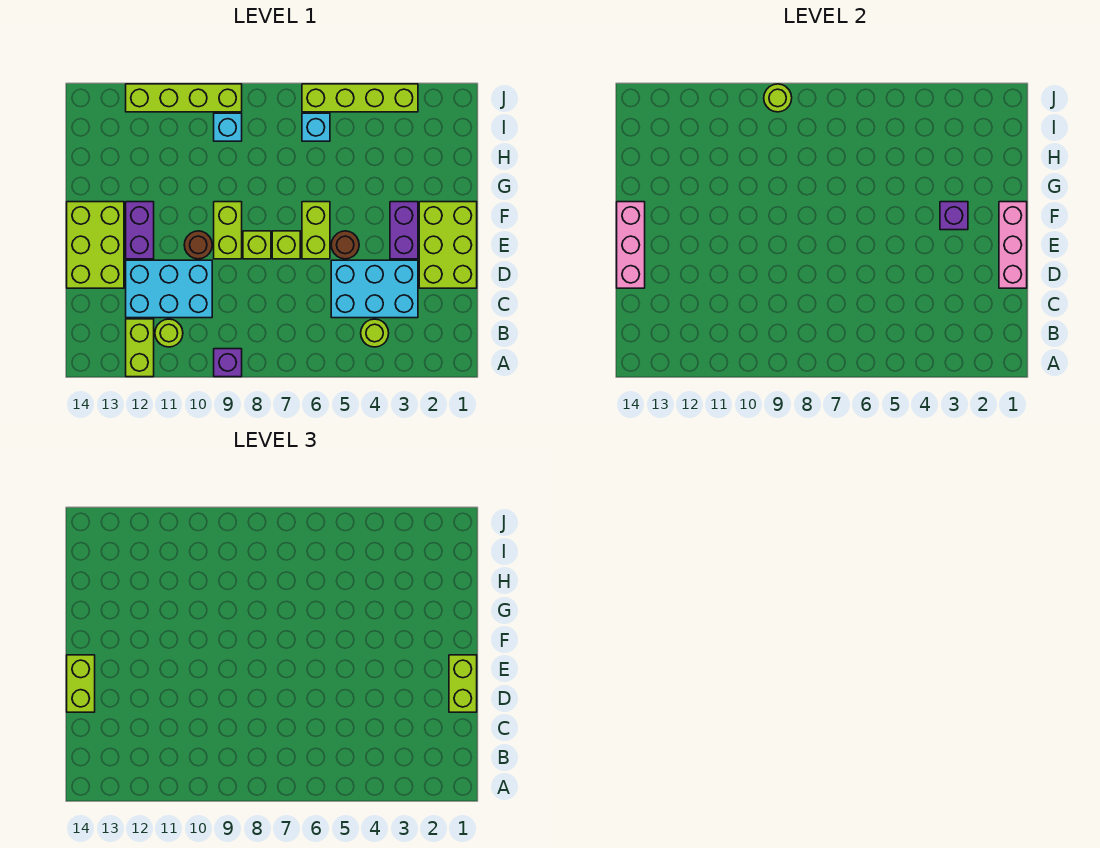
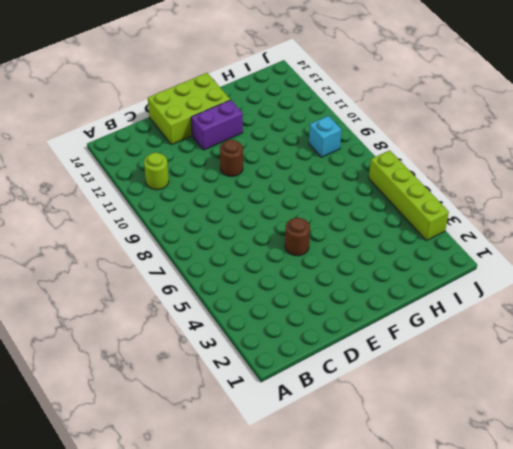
none -> purple brick A9 level 1
none -> lime brick A12:B12 level 1
none -> lime round brick B4 level 1

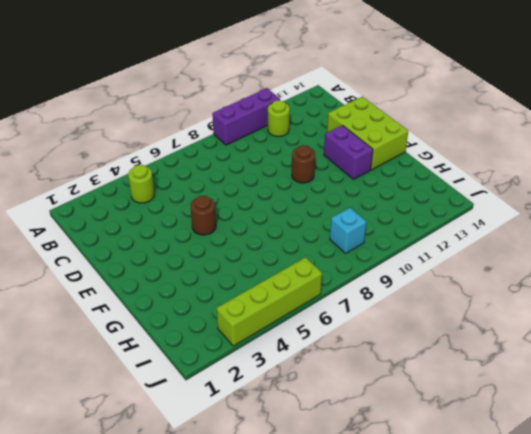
purple brick A9:A11 level 1 -> purple brick A9 level 1
none -> lime brick A12:B12 level 1
none -> cyan brick C3:D5 level 1
none -> cyan brick C10:D12 level 1

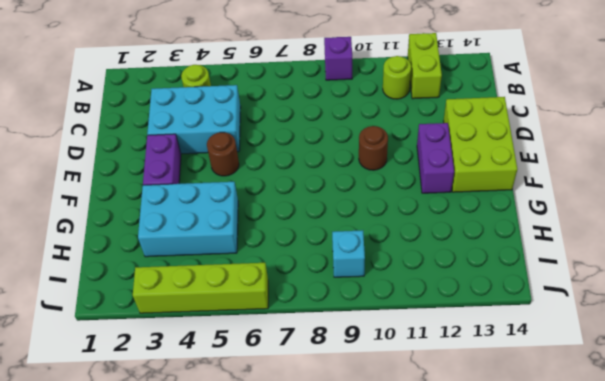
cyan brick G3:H5 level 1 -> cyan brick C10:D12 level 1
none -> lime brick D1:F2 level 1
none -> lime brick E6:F6 level 1
none -> lime brick E7 level 1

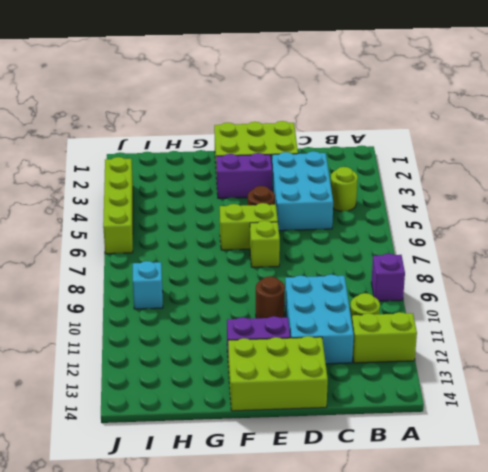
none -> lime brick E8 level 1
none -> lime brick E9:F9 level 1
none -> cyan brick I6 level 1

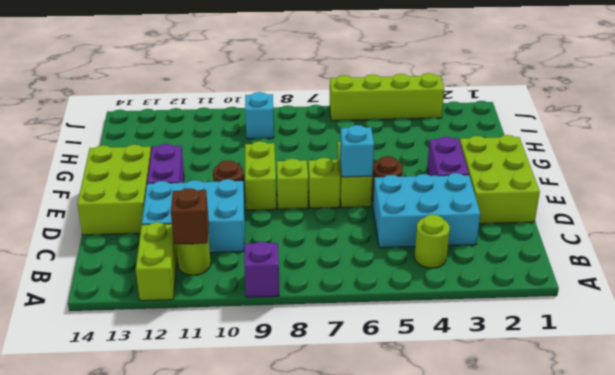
brown brick B11 level 2 -> none
cyan brick E6 level 2 -> cyan brick I6 level 1
none -> lime brick J9:J12 level 1
none -> pink brick D1:F1 level 2
none -> pink brick D14:F14 level 2

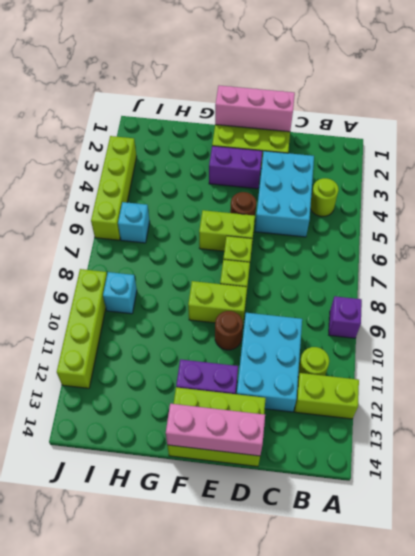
none -> purple brick F3 level 2
none -> lime round brick J9 level 2
none -> lime brick D1:E1 level 3

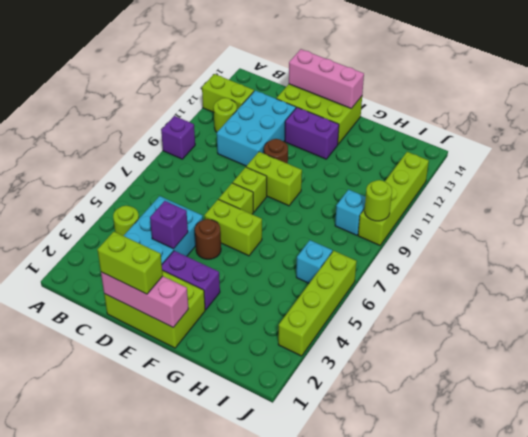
purple brick D4 level 2 -> purple brick F3 level 2
none -> lime brick D14:E14 level 3

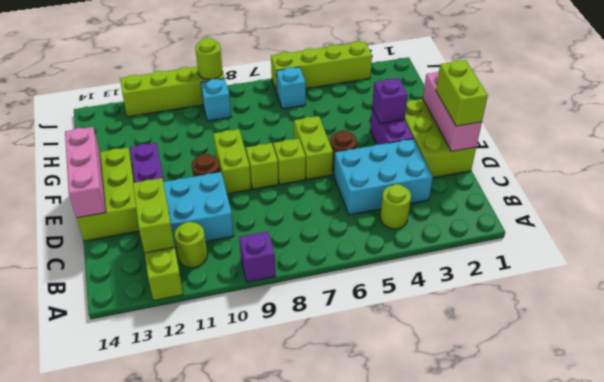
lime brick B12:C12 level 2 -> lime brick D14:E14 level 3

